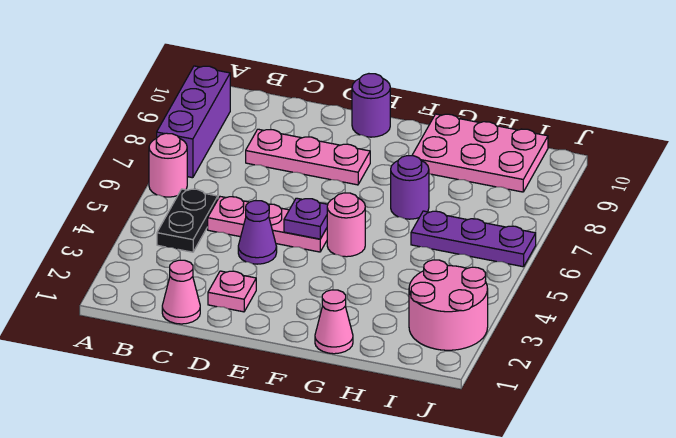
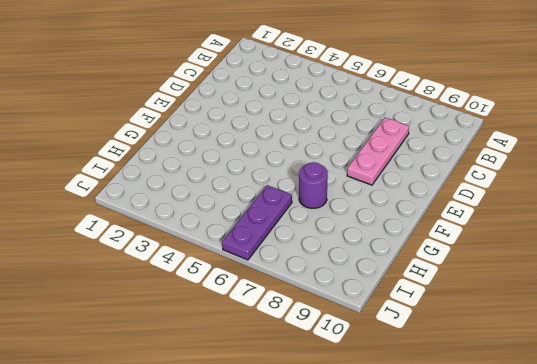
none -> pink round brick A6 level 1
none -> purple brick A7:A9 level 1
none -> black plate B4:B5 level 1

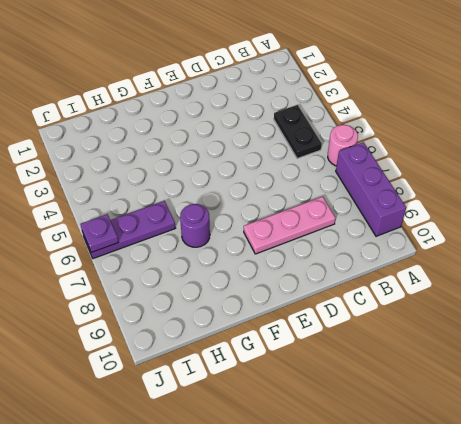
purple plate J6 level 2 -> purple plate E5 level 2
none -> pink cone C1 level 1
none -> pink plate C5:E5 level 1
none -> pink plate D2 level 1

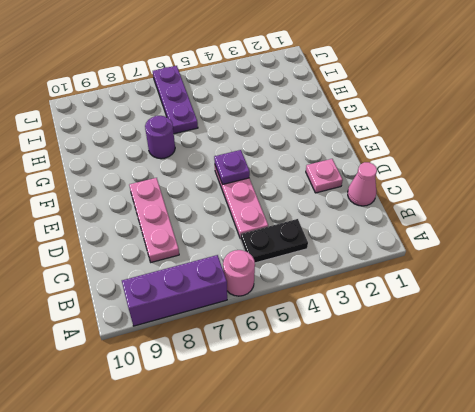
none -> purple cone D4 level 1
none -> purple round brick E10 level 1
none -> pink round brick F5 level 1

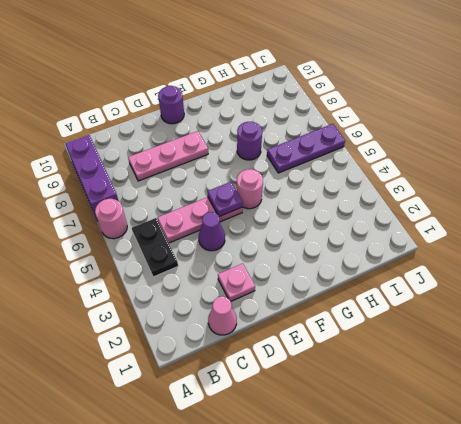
none -> pink cone G1 level 1
none -> pink plate G9:I10 level 1
none -> pink round brick I2:J3 level 1

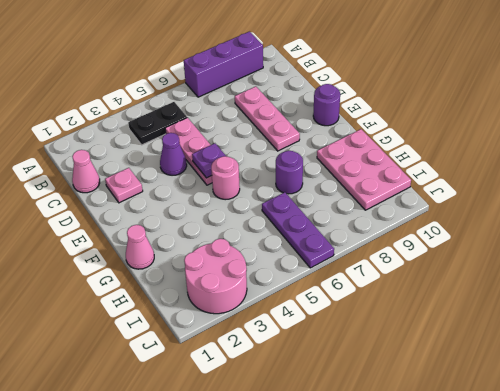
none -> pink round brick A6 level 1

